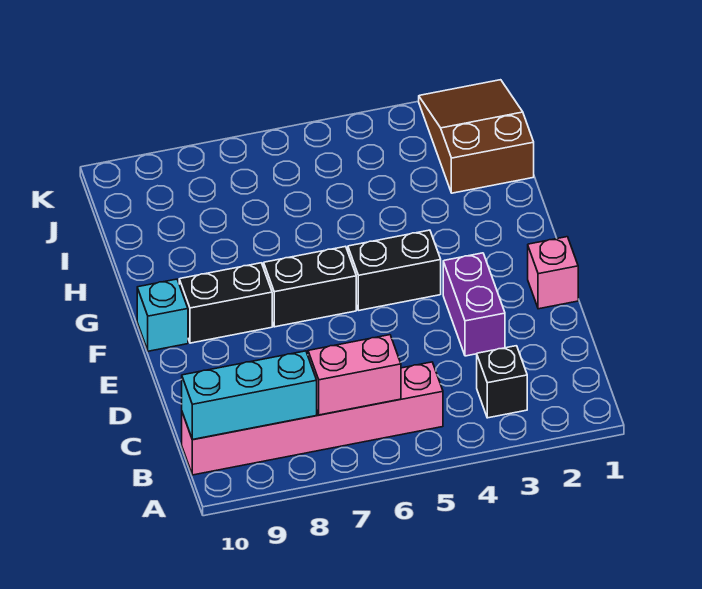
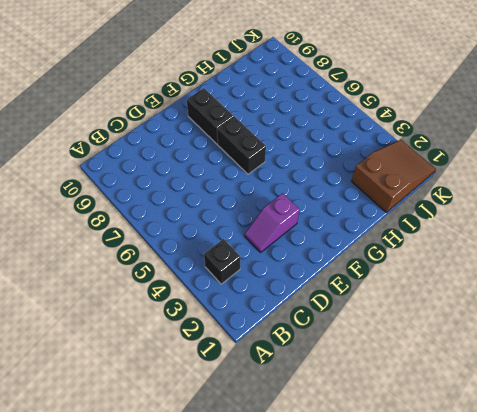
purple slope D3:E3 level 1 top E -> purple brick D3:E3 level 1
none -> pink brick B5:B10 level 1
none -> pink brick E1 level 1

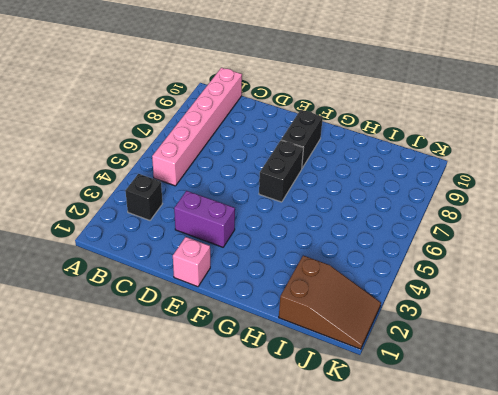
none -> black brick F4:F5 level 1
none -> cyan brick F10 level 1

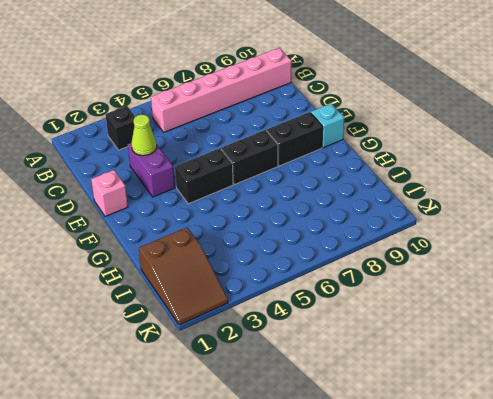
lime cone D3 level 2 -> none
none -> pink brick B6:B7 level 2
none -> cyan brick B8:B10 level 2

